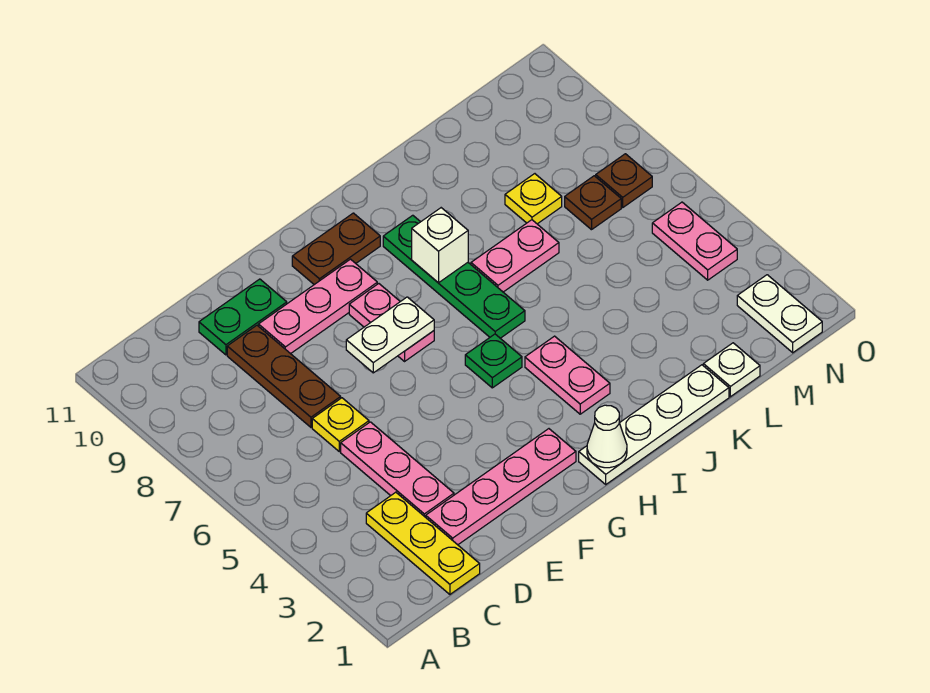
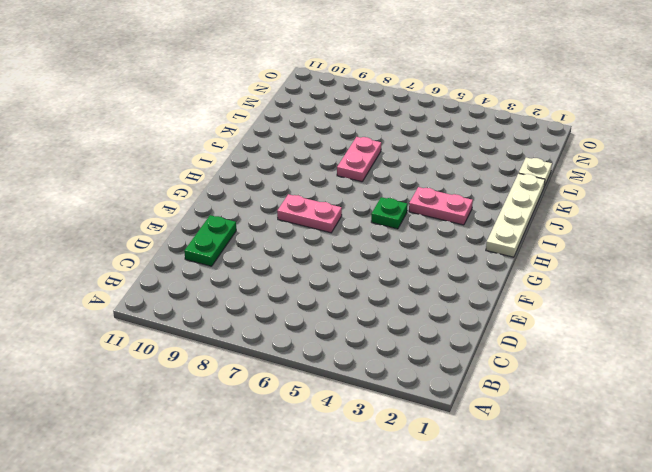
none -> yellow plate C1:C3 level 1
none -> pink plate D2:G2 level 1
none -> pink plate D3:D5 level 1

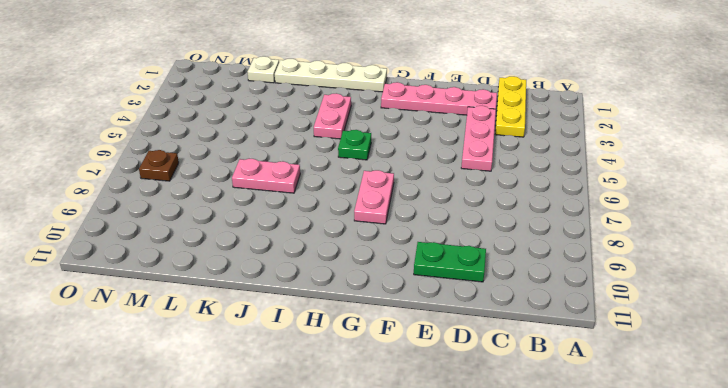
none -> yellow plate D6 level 1
none -> brown plate D7:D9 level 1
none -> pink plate E9:G9 level 1

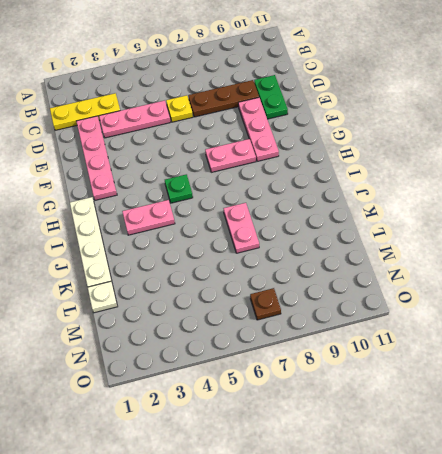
none -> brown plate G10:H10 level 1
none -> green plate I6:I9 level 1
none -> yellow plate L8 level 1

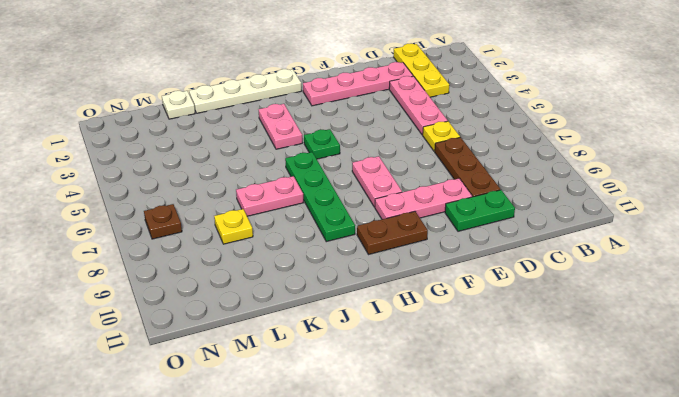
none -> brown plate M7 level 1
none -> white plate N1:N2 level 1
none -> pink plate N4:N5 level 1

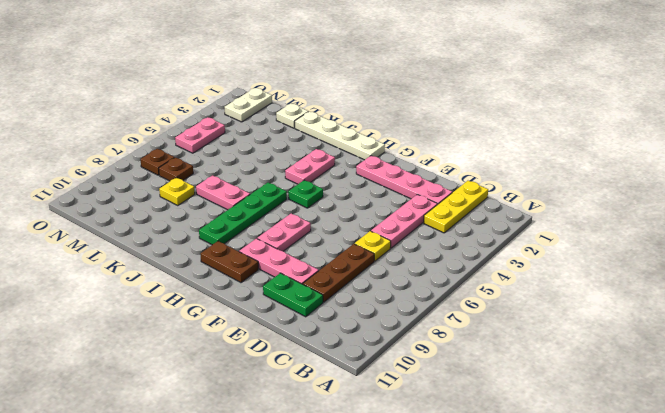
none -> white plate F7:G7 level 2
none -> white cone H1 level 2
none -> white brick I8 level 2

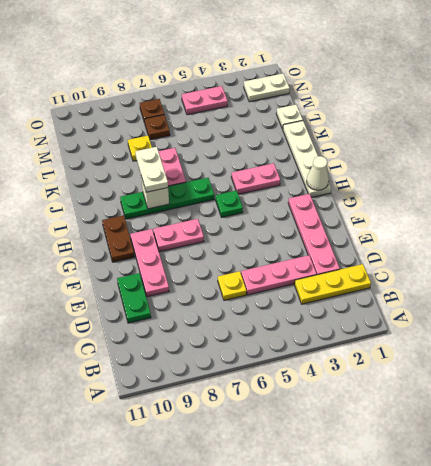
white plate I8:J8 level 3 -> white plate F7:G7 level 2
none -> brown plate D7:D9 level 1

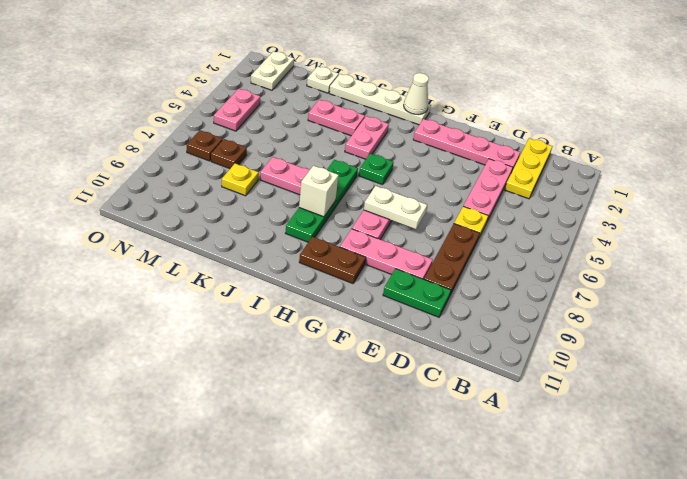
pink plate J3:K3 level 1 -> none

